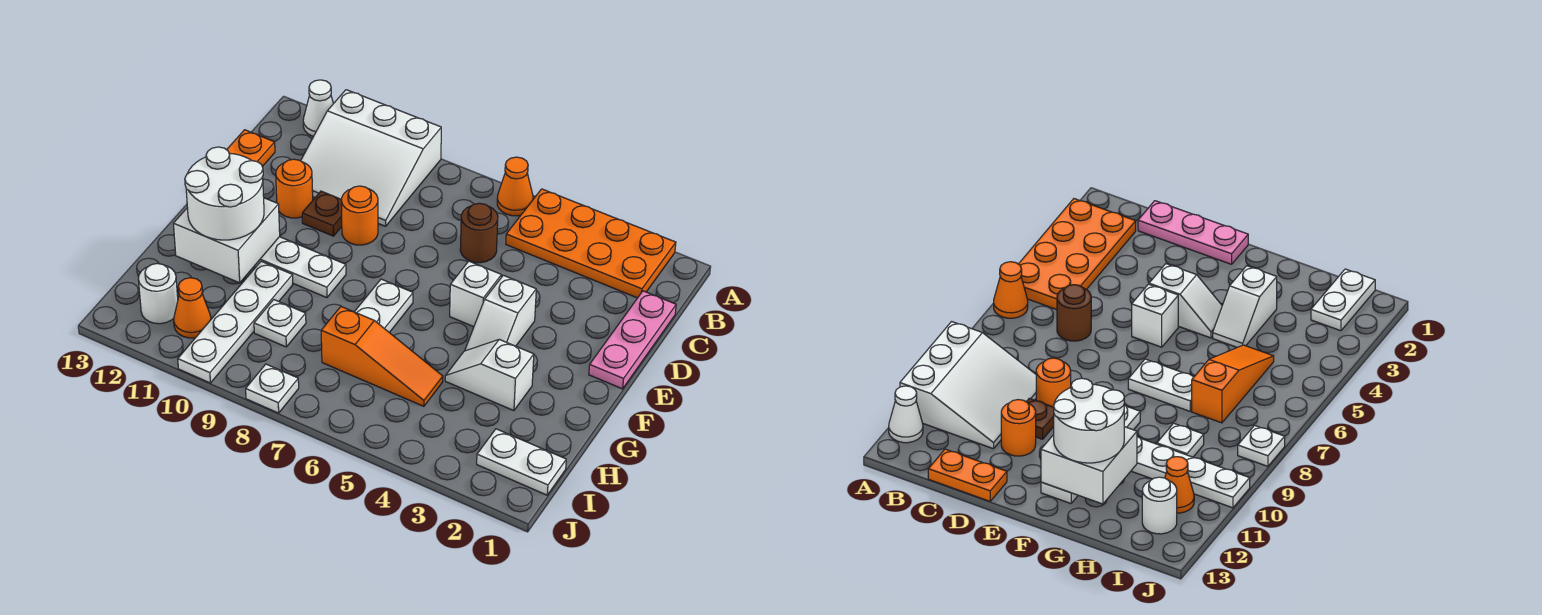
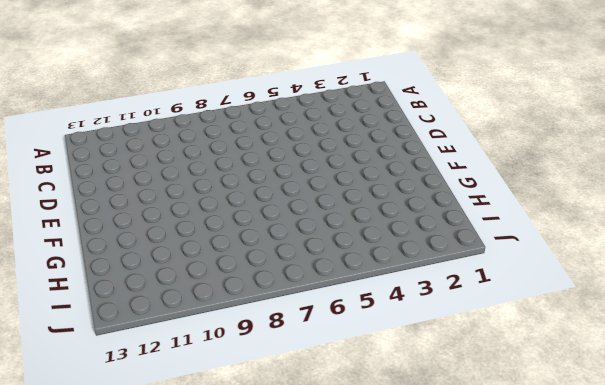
none -> orange plate A2:B5 level 1
none -> orange cone A6 level 1
none -> white slope A9:C11 level 1 top A

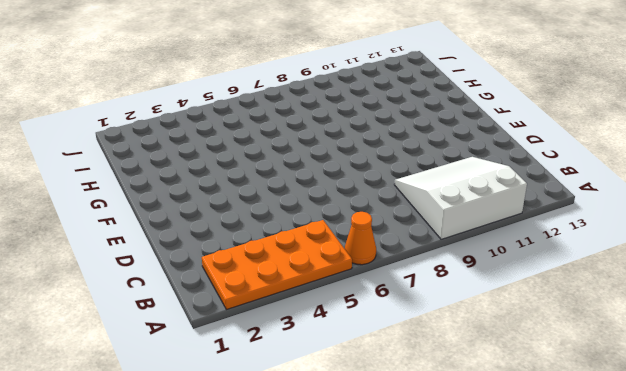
none -> white cone A12 level 1
none -> pink plate C1:E1 level 1
none -> brown round brick C6 level 1

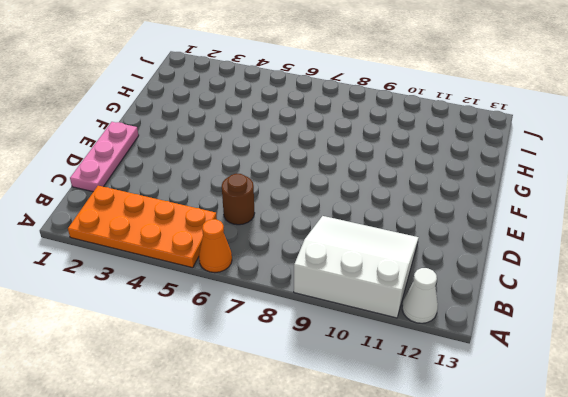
none -> orange plate C13:D13 level 1
none -> orange round brick D9 level 1
none -> brown plate D10 level 1

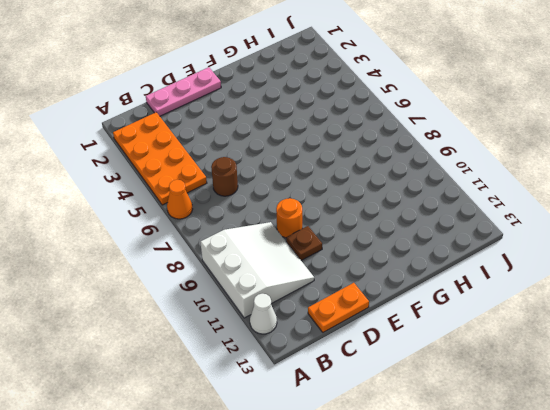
none -> orange round brick D11 level 1
none -> white slope E4:F4 level 1 top E
none -> white brick E5 level 1

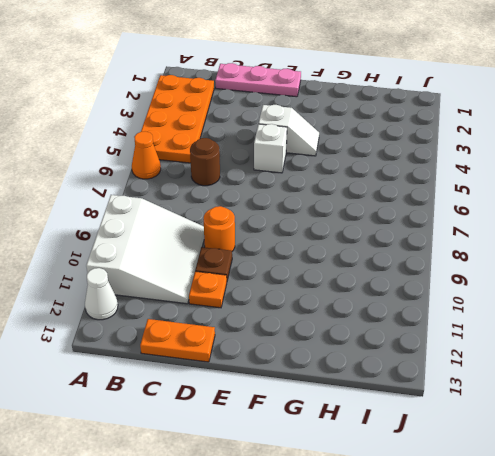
orange plate D11 level 1 -> orange round brick D11 level 1
none -> white plate F7:G7 level 1
none -> white plate F9:F12 level 1
none -> white slope G3:G4 level 1 top 3

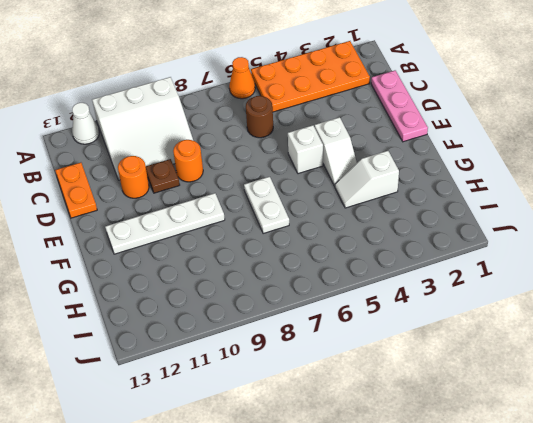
none -> white plate G10:J10 level 1
none -> orange slope H5:H7 level 1 top 7
none -> white plate H9 level 1

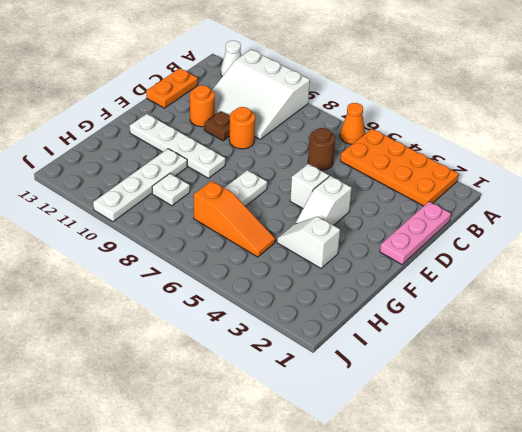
none -> white plate I1:I2 level 1
none -> orange cone I11 level 1
none -> white round brick I12 level 1

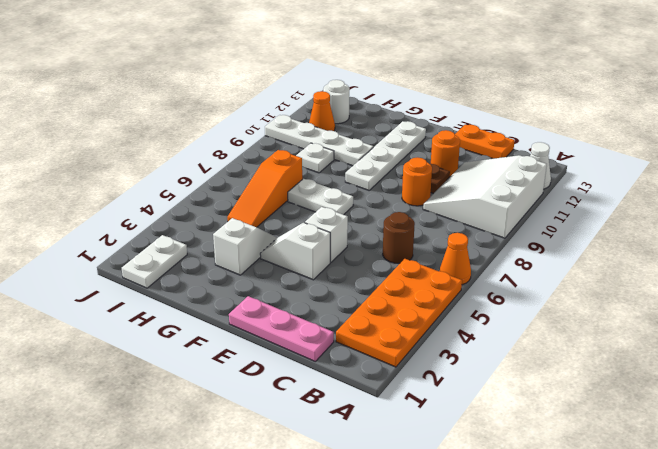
none -> white plate J8 level 1
none -> white brick F11:G12 level 2
none -> white round brick F11:G12 level 3

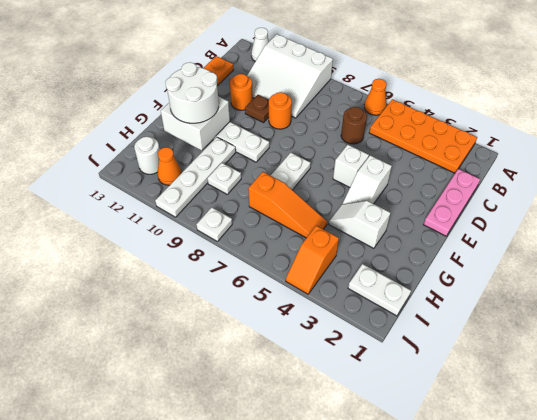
orange slope I4:J4 level 1 top I -> none

